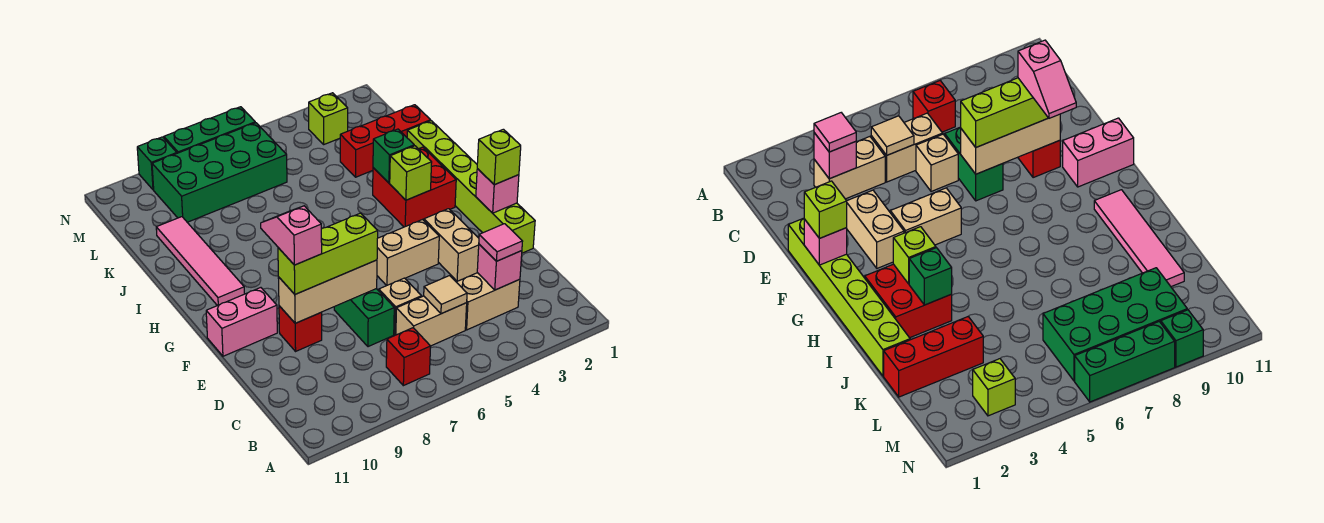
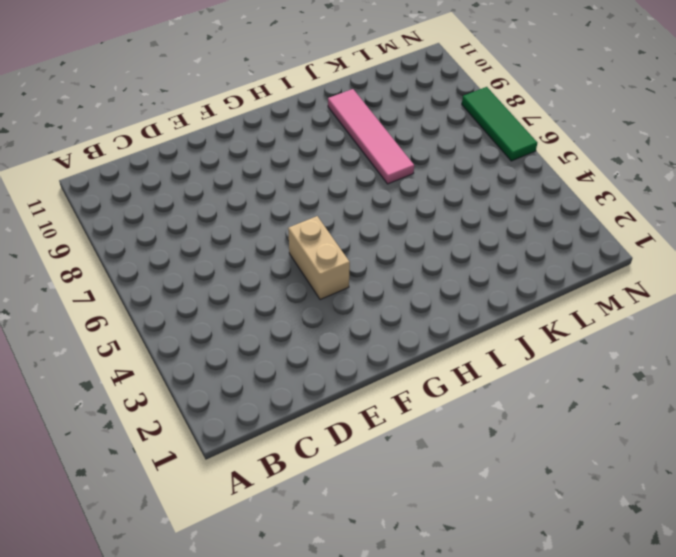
pink tile J7:J10 level 1 -> pink tile H10:K10 level 1
green tile N6:N8 level 1 -> green brick N6:N8 level 1
none -> red brick B7 level 1
none -> tan brick C3:C4 level 1
none -> tan brick C5:C6 level 1

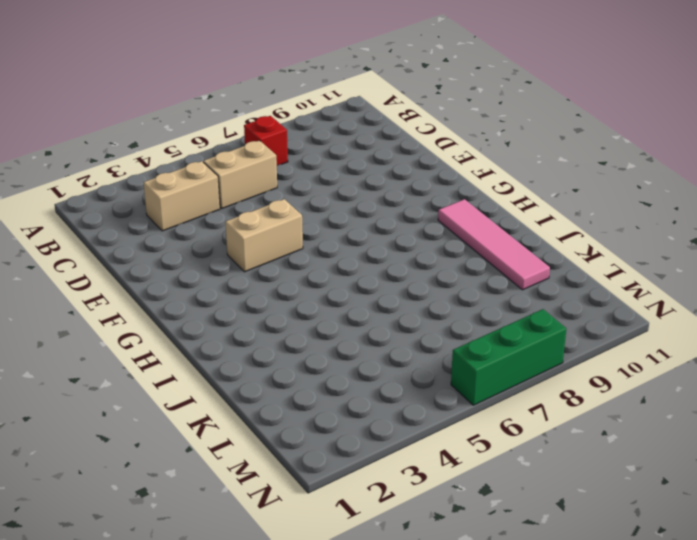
none -> tan brick D6 level 1
none -> green brick D7:E7 level 1
none -> lime brick E1:J1 level 1

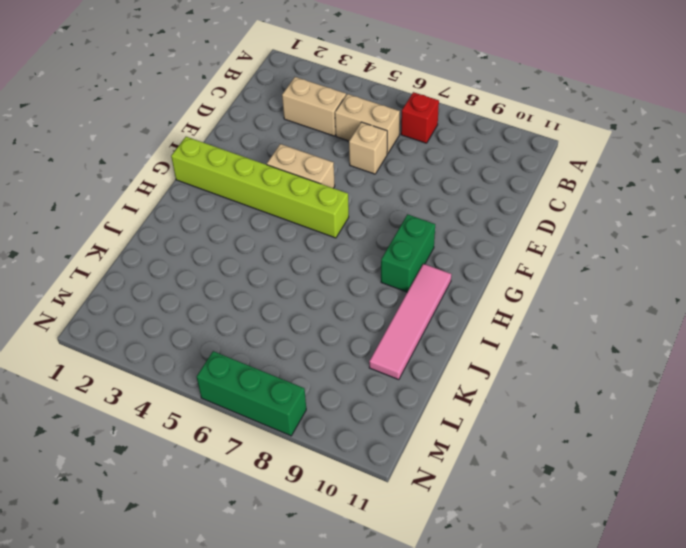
lime brick G1:G6 level 1 -> lime brick E1:J1 level 1
green brick G9:H9 level 1 -> green brick D7:E7 level 1
none -> tan brick E3:F3 level 1
none -> red brick E9 level 1
none -> pink brick F10:F11 level 1

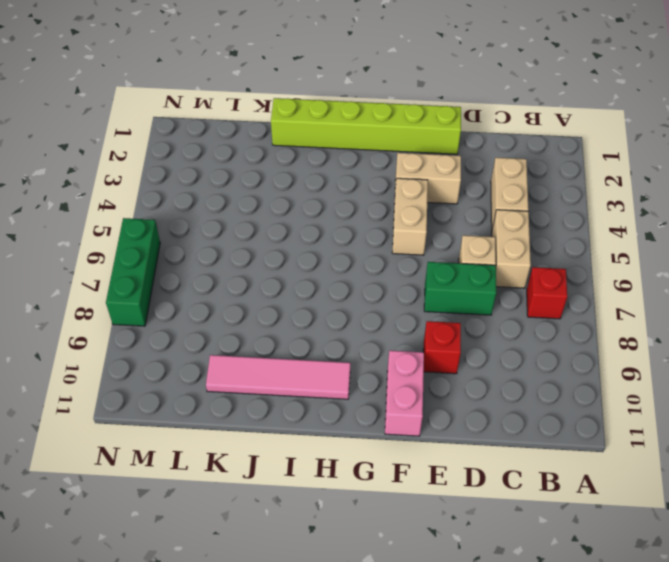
none -> red brick H2:I3 level 1
none -> red brick K1:K3 level 1
none -> green brick L6:M9 level 1

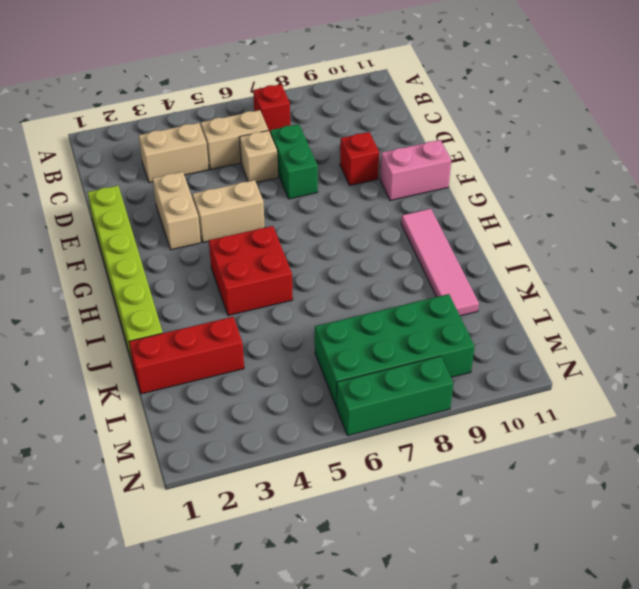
red brick H4:I5 level 1 -> red brick H2:I3 level 1
none -> lime brick M3 level 1
none -> green brick N9 level 1
none -> pink brick C3 level 2

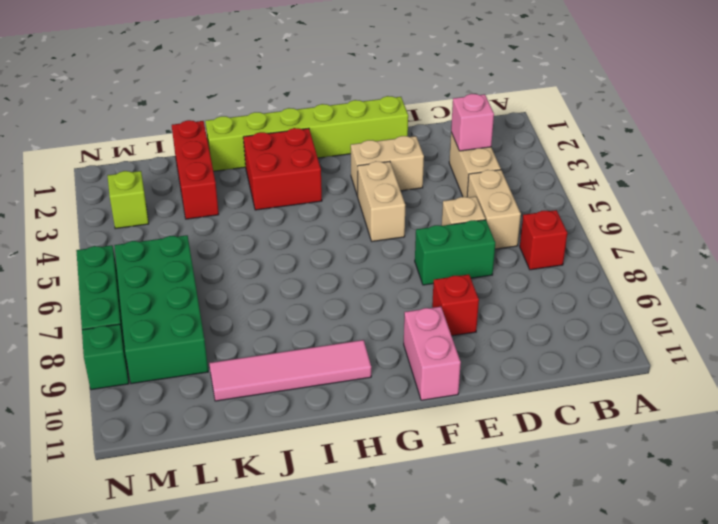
none -> tan tile C5 level 2
none -> tan brick E7:E9 level 2
none -> pink brick F1 level 2

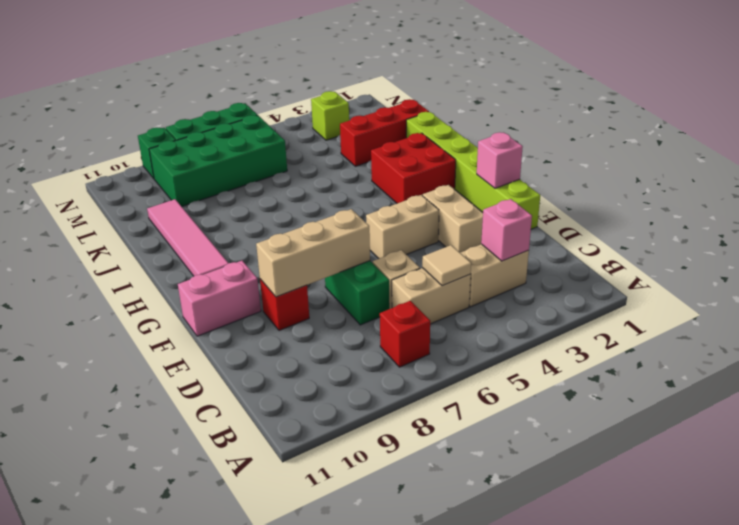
none -> lime brick H3 level 2
none -> green brick I3 level 2
none -> pink tile C3 level 3

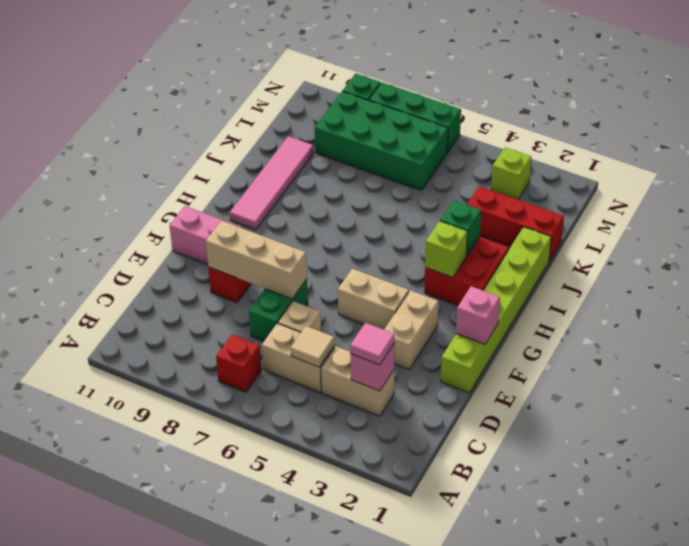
none -> lime brick E7:E9 level 3
none -> lime brick F1 level 3
none -> pink slope E9:F9 level 4 top E

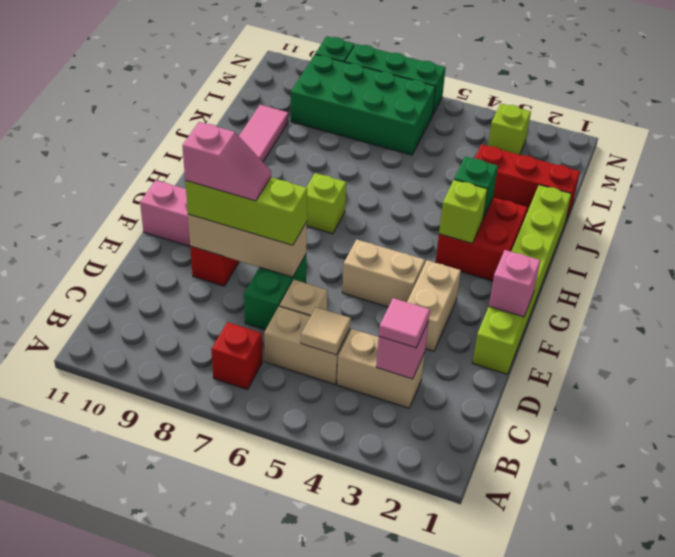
pink slope E8:E9 level 4 top 9 -> pink slope E9:F9 level 4 top E
lime brick H7 level 1 -> lime brick F1 level 3

